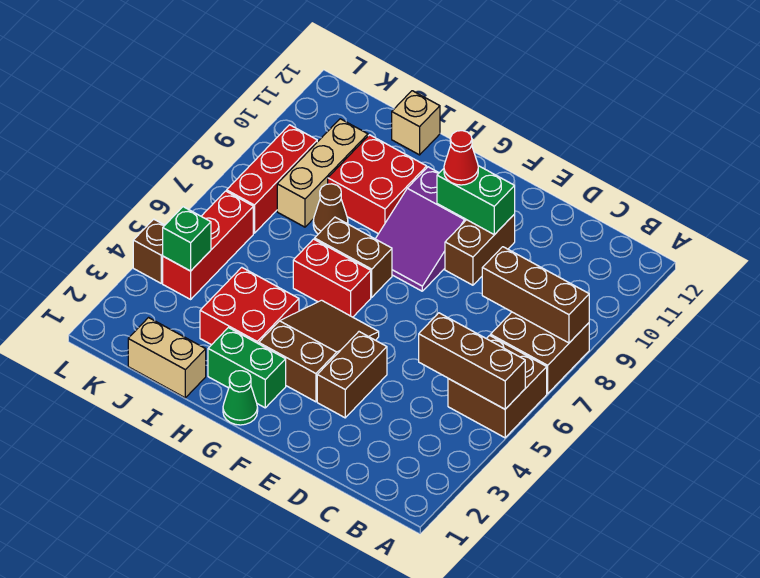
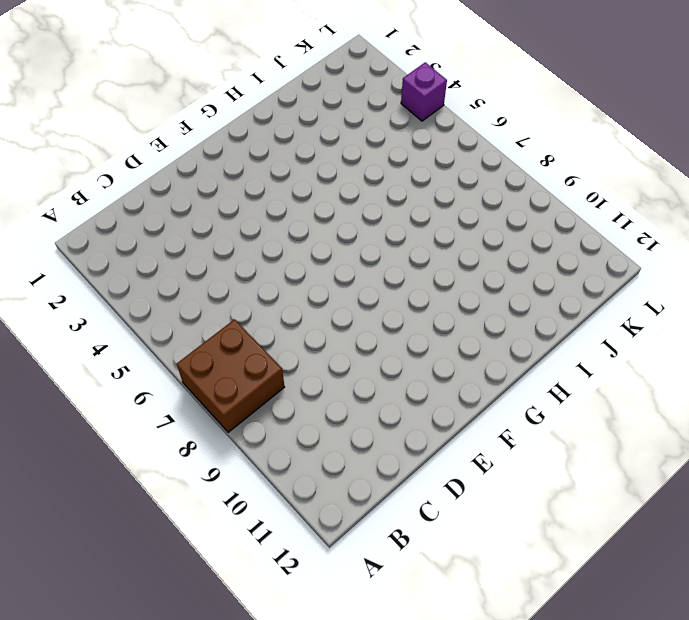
purple brick L4 level 1 -> brown brick L4 level 1
none -> brown brick A5:B6 level 1
none -> brown brick E3:E4 level 1
none -> brown brick E9:E10 level 1

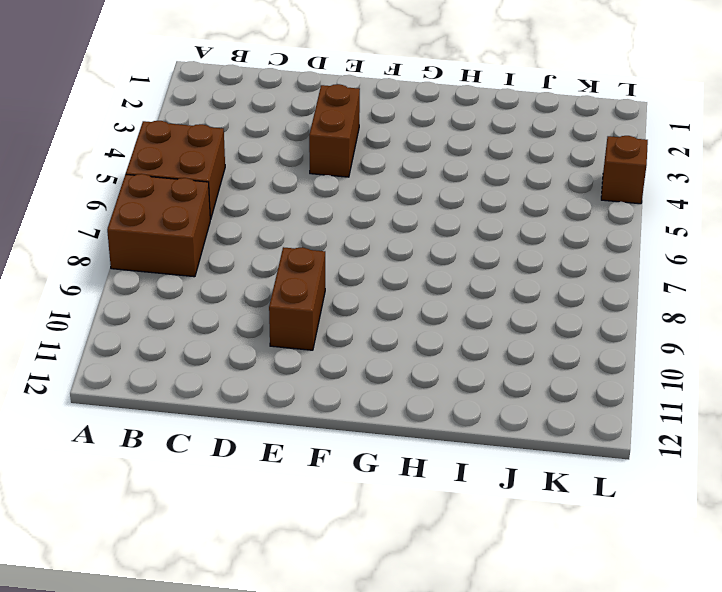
none -> brown slope F3:G5 level 1 top 3
none -> purple slope F8:G10 level 1 top 10
none -> green cone G1 level 1

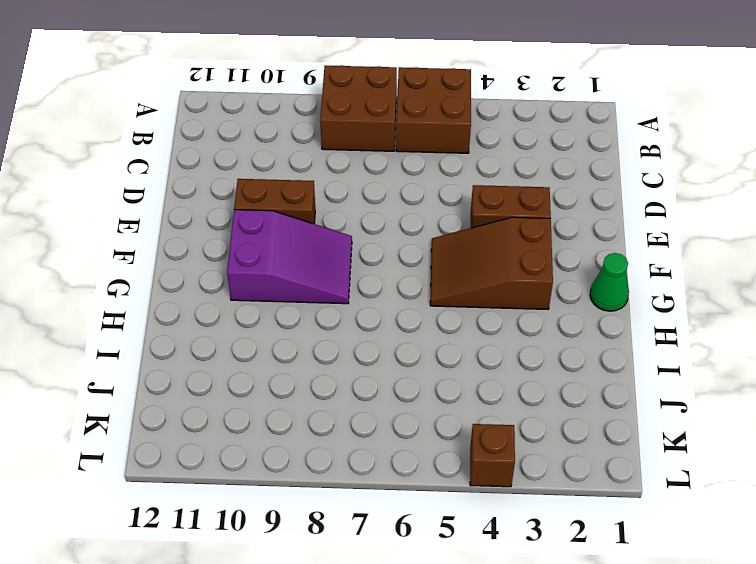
none -> green brick G2:H2 level 1
none -> red brick G6:H6 level 1
none -> brown brick G7:H7 level 1

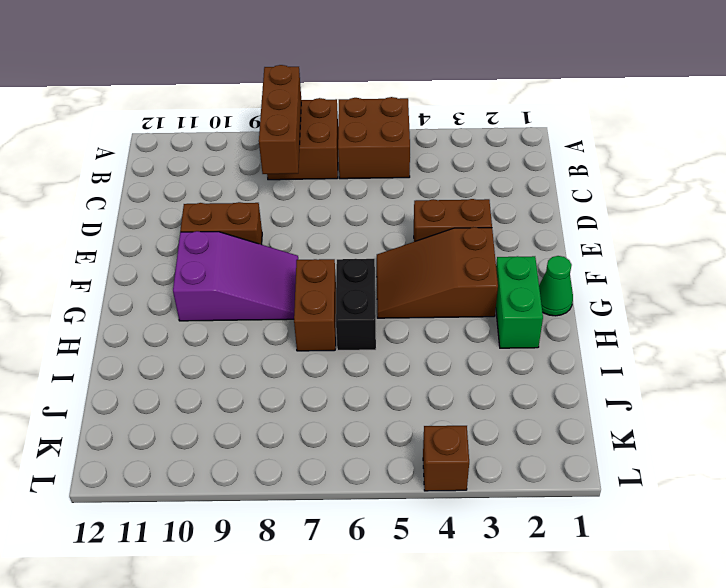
black brick G6:H6 level 1 -> red brick G6:H6 level 1
none -> red brick H3:I4 level 1
none -> red brick H9:I10 level 1
none -> tan brick I1:J1 level 1

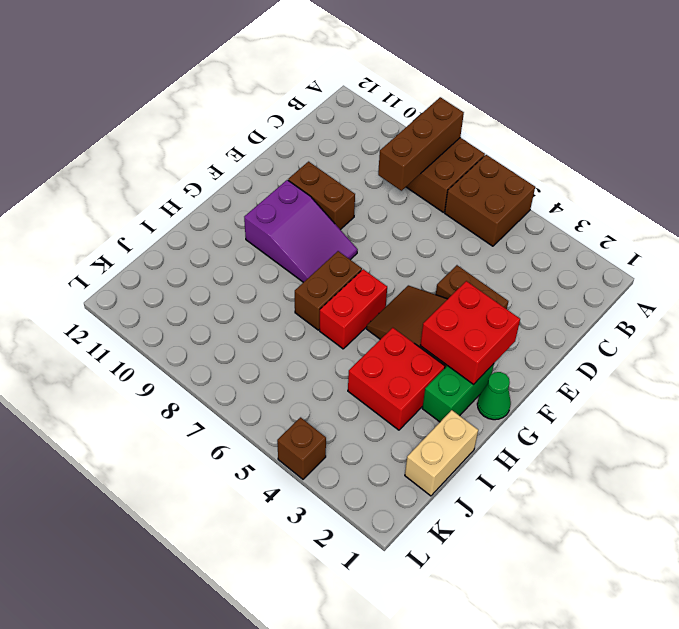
red brick F2:G3 level 2 -> red brick H9:I10 level 1
none -> brown cone I8 level 1
none -> tan brick I12 level 1
none -> tan brick J8:J10 level 1

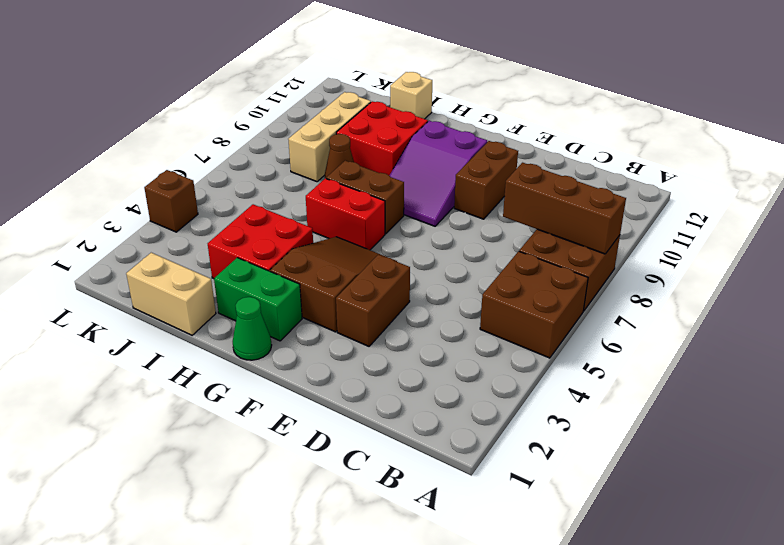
none -> red brick K4:K6 level 1
none -> red brick K7:K9 level 1
none -> brown brick A5:C5 level 2

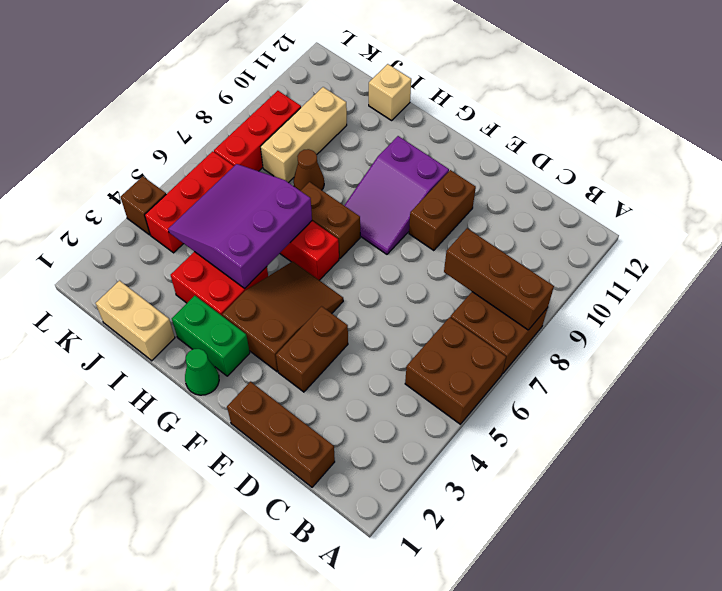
brown brick C1:E1 level 1 -> brown brick A5:C5 level 2
purple slope H4:J6 level 2 top H -> none
none -> red brick H9:I10 level 1
none -> green brick E10:F10 level 2
none -> green brick K4 level 2

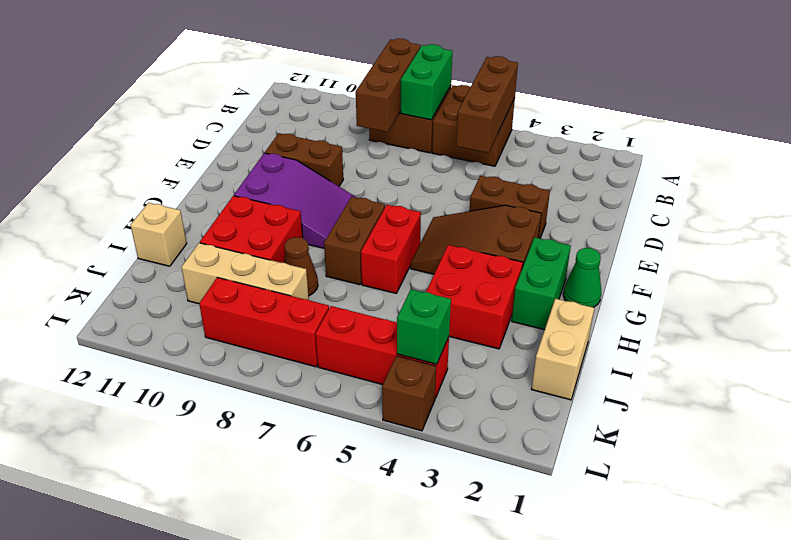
green brick A7:B7 level 2 -> green brick E10:F10 level 2
none -> red cone F10 level 3

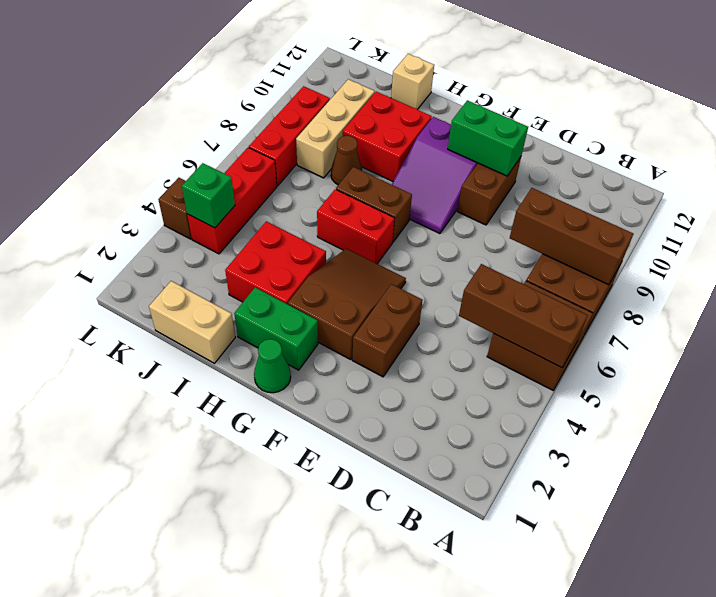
none -> red cone F10 level 3

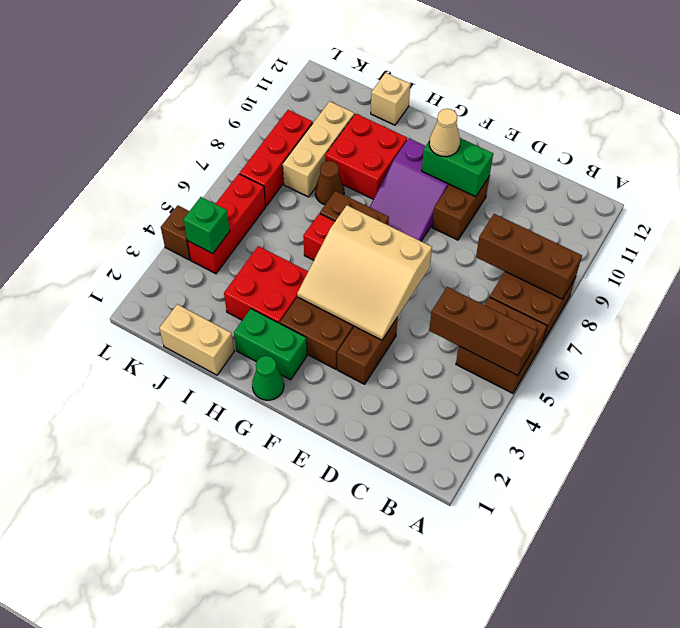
tan slope E4:G6 level 2 top 6 -> none
tan cone F10 level 3 -> red cone F10 level 3

